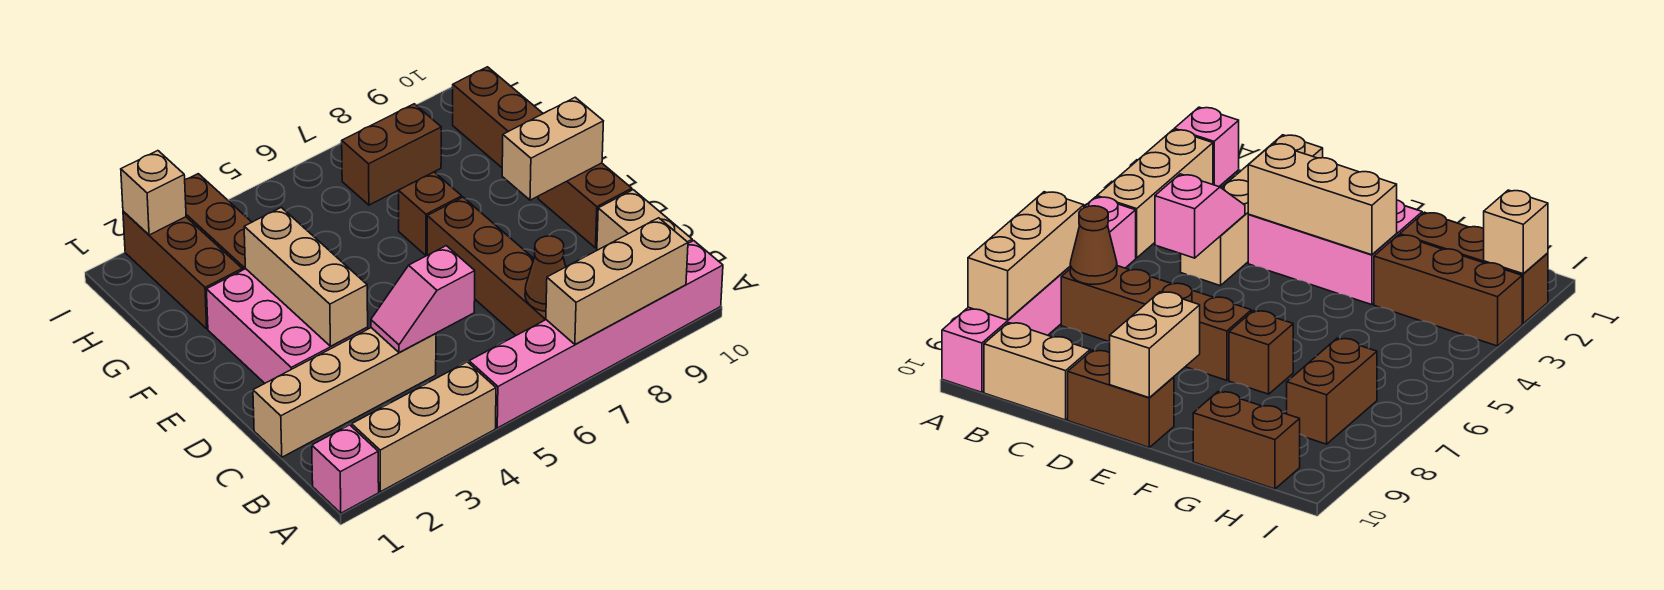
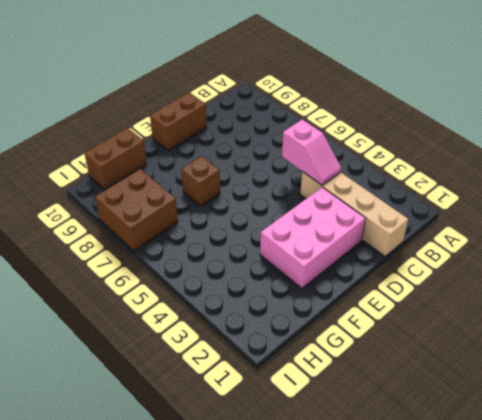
brown brick H7:I8 level 1 -> brown brick H7:H8 level 1
none -> pink brick A1 level 1
none -> tan brick A2:A4 level 1
none -> pink brick A5:A10 level 1

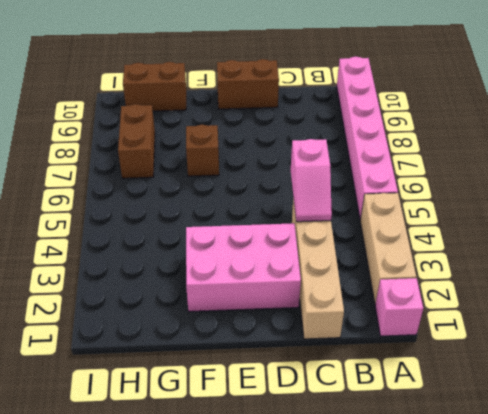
none -> brown brick B7:E7 level 1
none -> tan brick B10:C10 level 1
none -> brown brick G2:I2 level 1

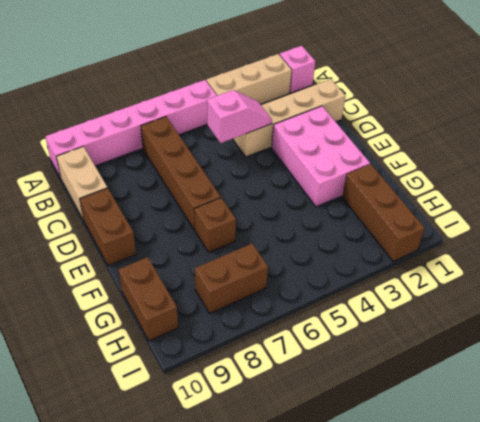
none -> brown brick G3:I3 level 1
none -> tan brick A7:A9 level 2
none -> brown cone B7 level 2

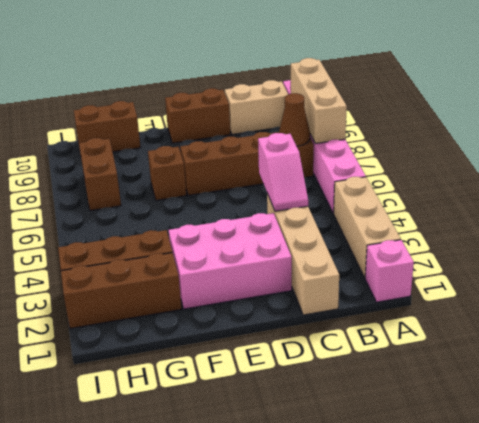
none -> tan brick D3:F3 level 2
none -> tan brick E9:E10 level 2
none -> tan brick I2 level 2

